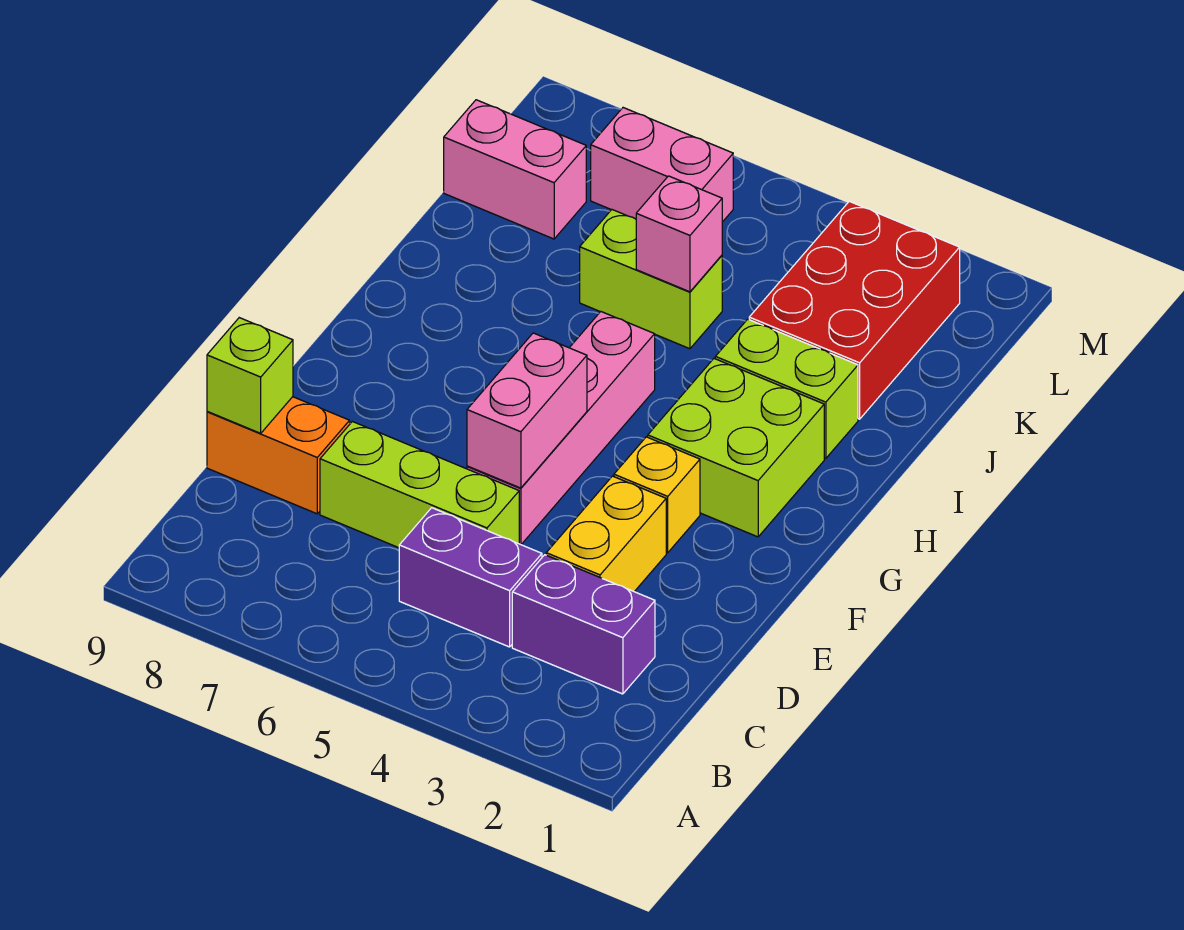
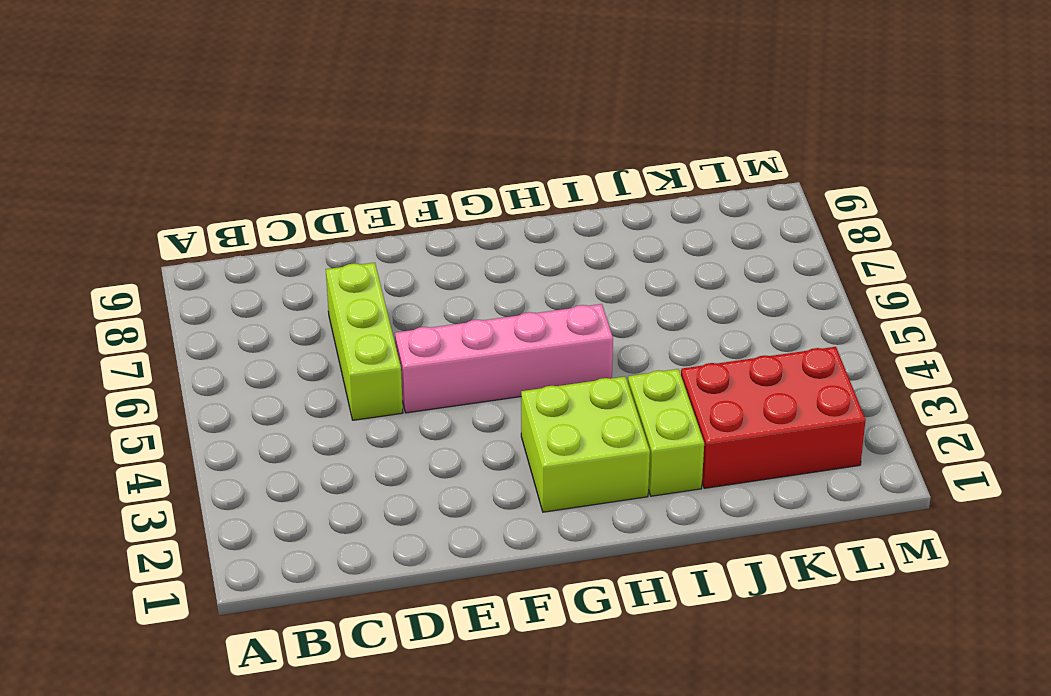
none -> purple brick C2:C3 level 1
none -> purple brick C4:C5 level 1
none -> yellow brick D3:E3 level 1

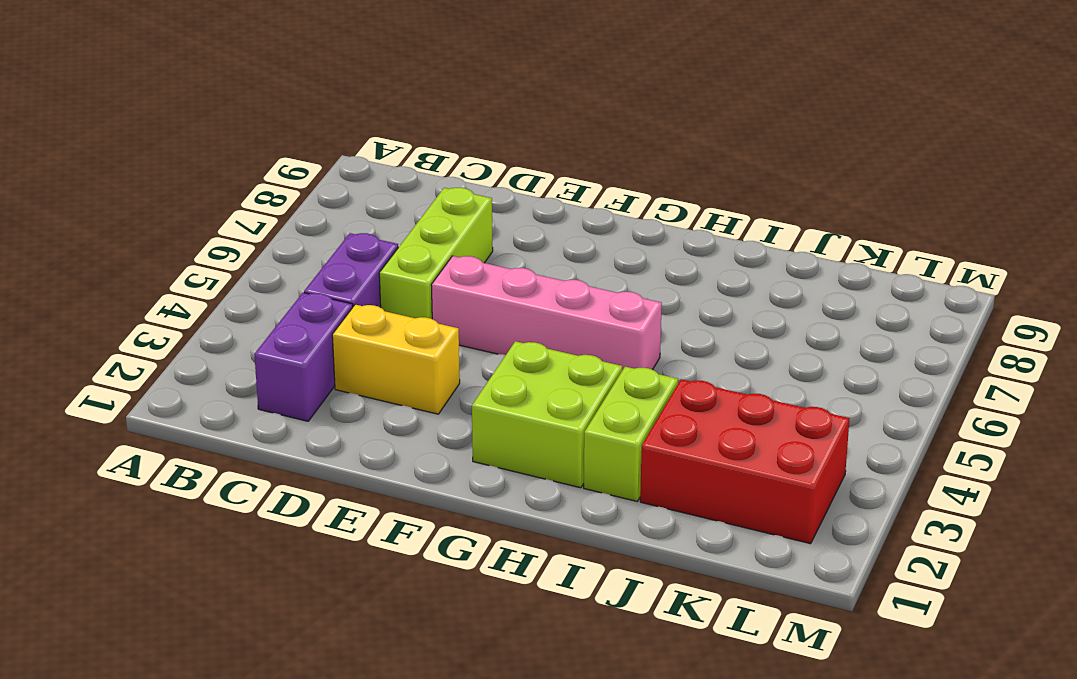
none -> orange brick D8:D9 level 1
none -> yellow brick F3 level 1
none -> lime brick J5:J6 level 1

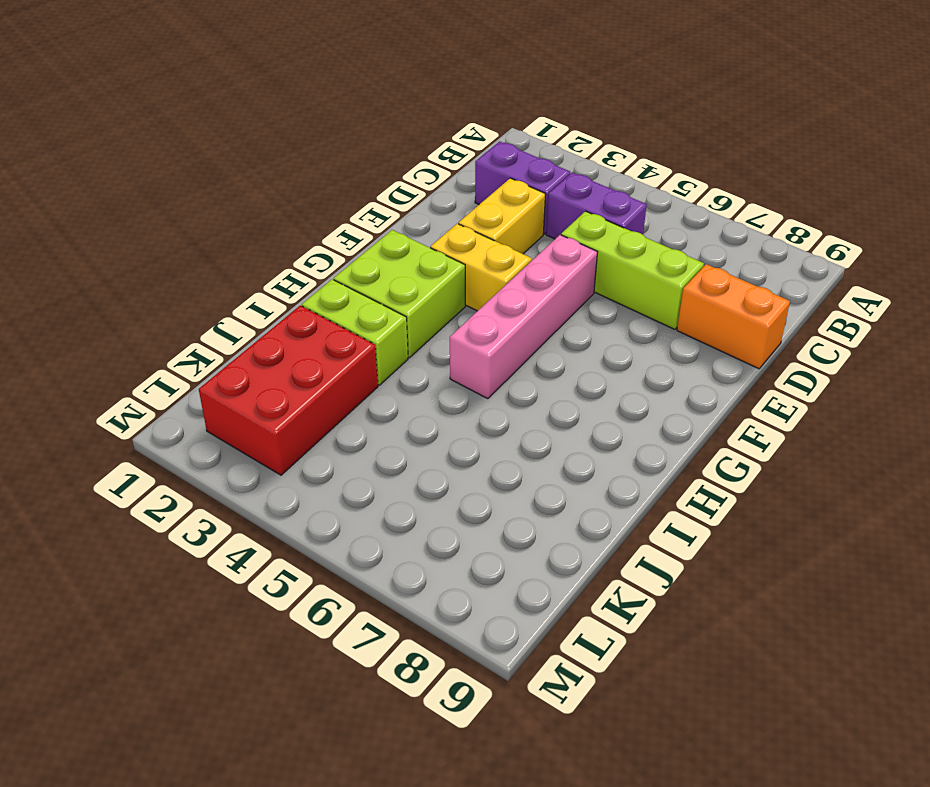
yellow brick F3:F4 level 1 -> yellow brick F3 level 1
none -> lime brick J5:J6 level 1
none -> pink brick K8:K9 level 1
none -> pink brick L6:L7 level 1

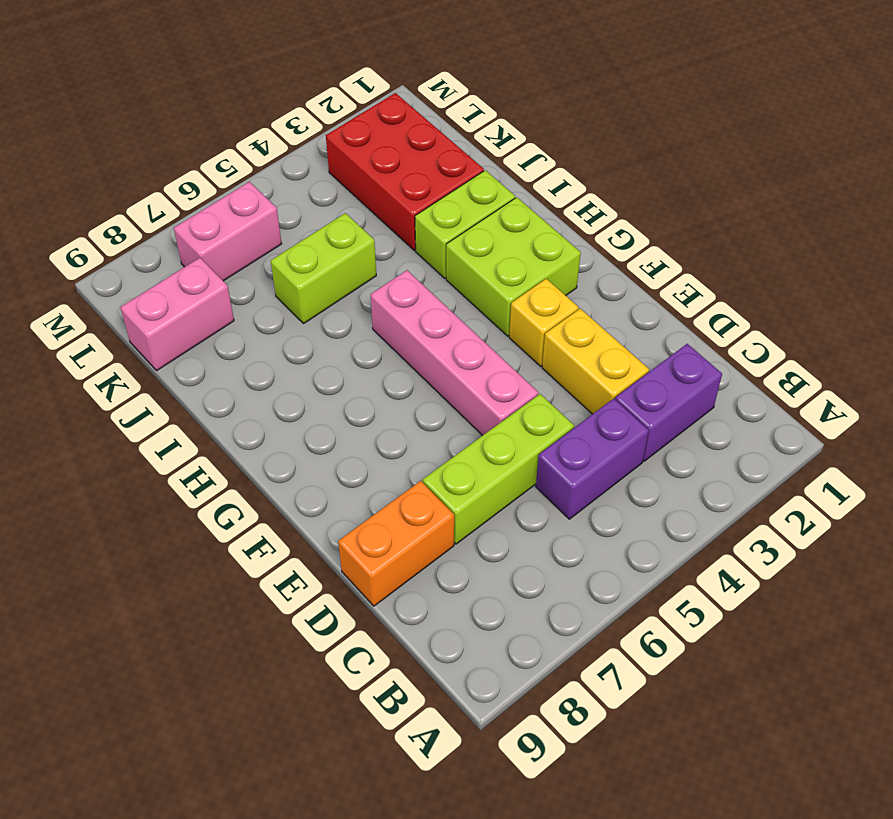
none -> lime brick D9 level 2
none -> pink brick E5:F5 level 2
none -> pink brick J5 level 2

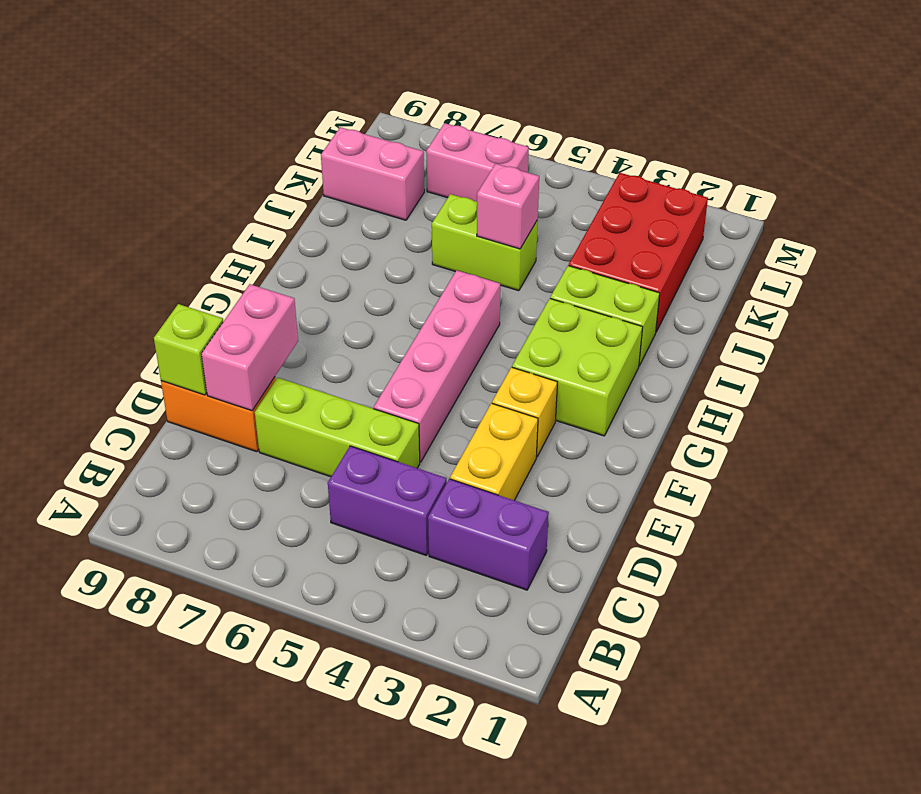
pink brick D8:E8 level 2 -> pink brick E5:F5 level 2

